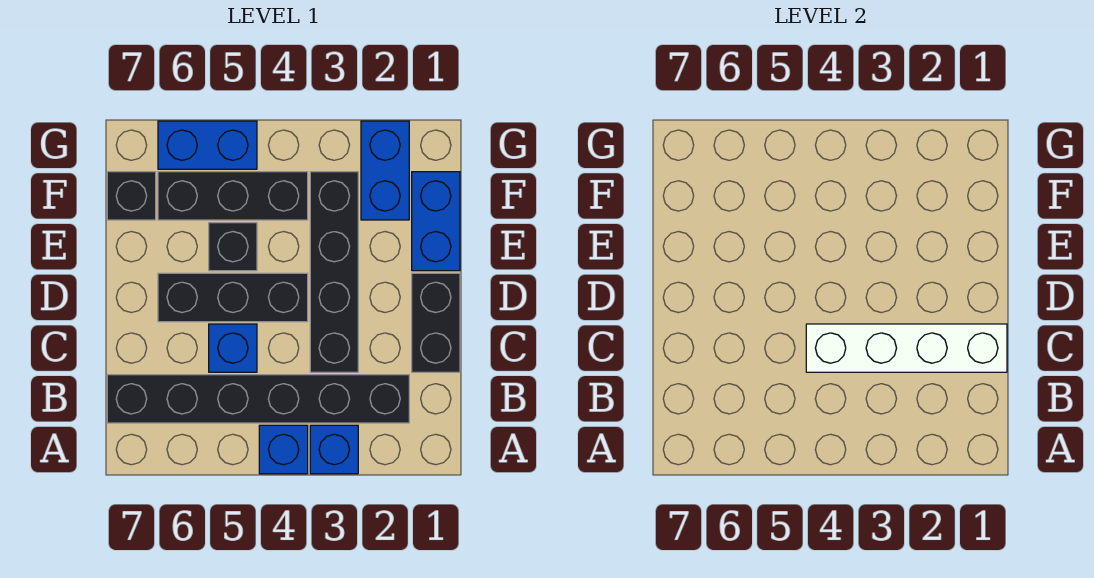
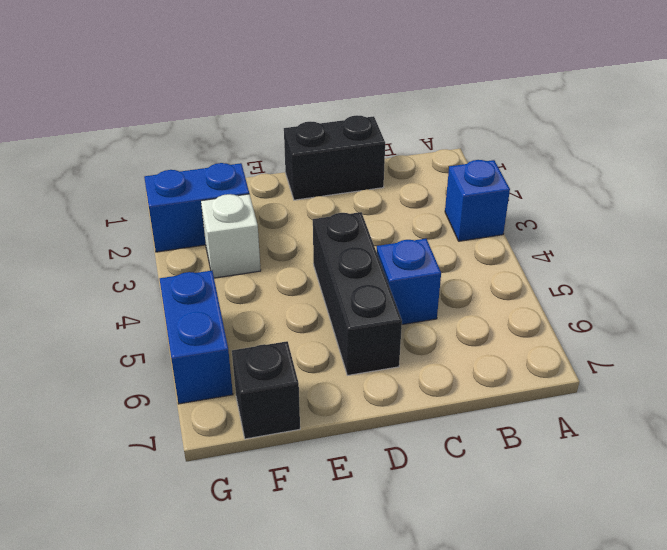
white brick F3 level 1 -> black brick C3:F3 level 1
none -> blue brick A4 level 1
none -> black brick B2:B7 level 1
none -> blue brick E1:F1 level 1

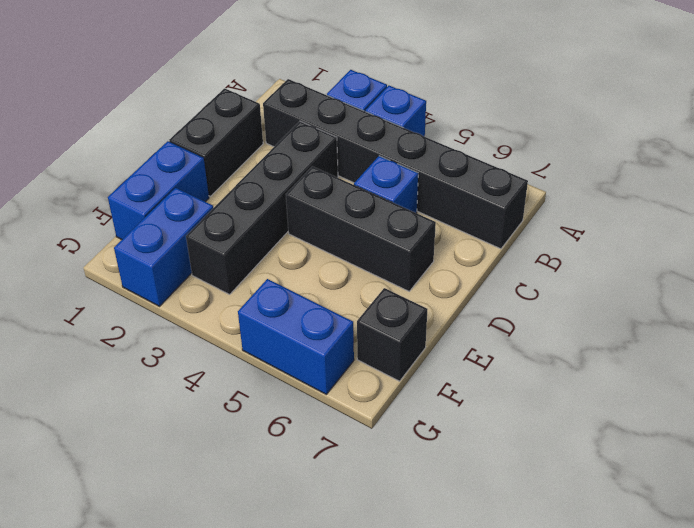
none -> black brick E5 level 1
none -> black brick F4:F6 level 1
none -> white brick C1:C4 level 2

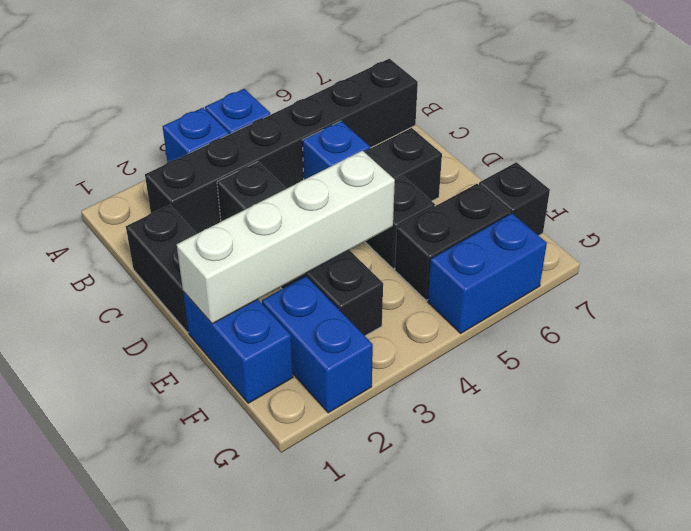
white brick E1:E4 level 2 -> white brick C1:C4 level 2
black brick F5:F6 level 1 -> black brick F4:F6 level 1

